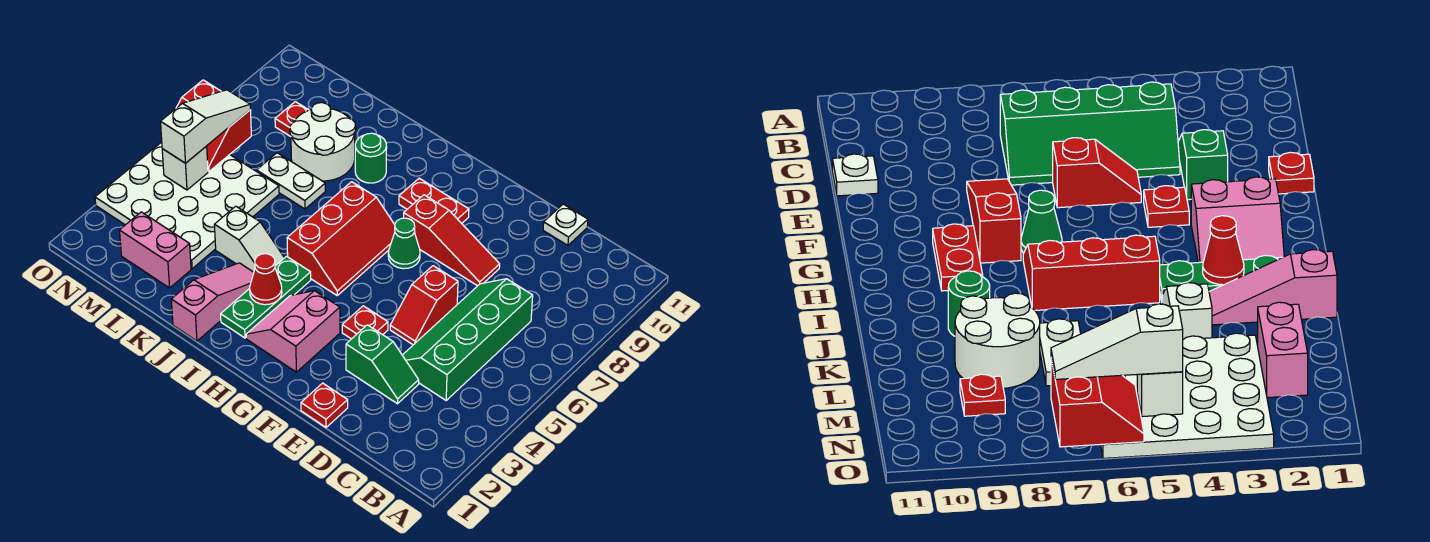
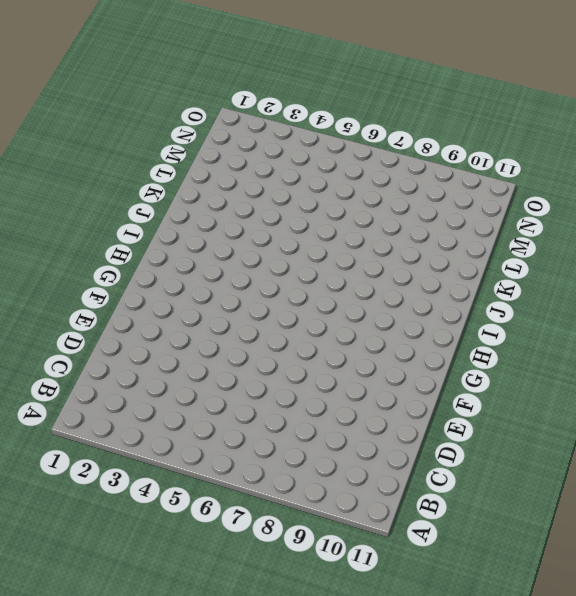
none -> green slope C4:D7 level 1 top C
none -> green slope D3:E3 level 1 top E
none -> white plate D11 level 1

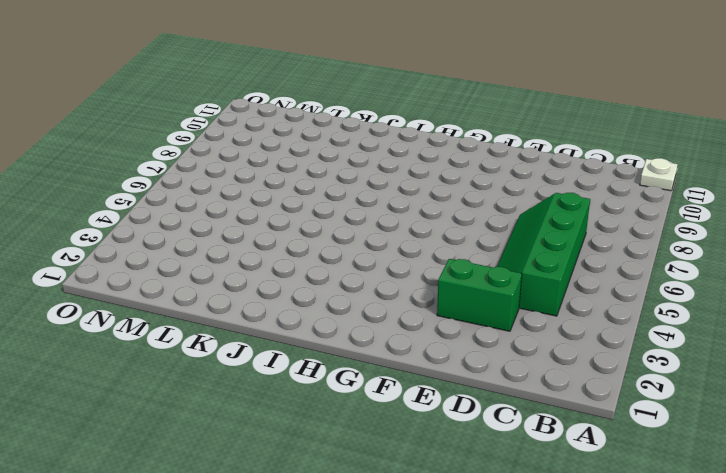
white plate A11 level 1 -> white plate D11 level 1
green brick D3:E3 level 1 -> green slope D3:E3 level 1 top E
none -> red plate E1 level 1
none -> red slope E5:E6 level 1 top 6
none -> red slope E8:G8 level 1 top G

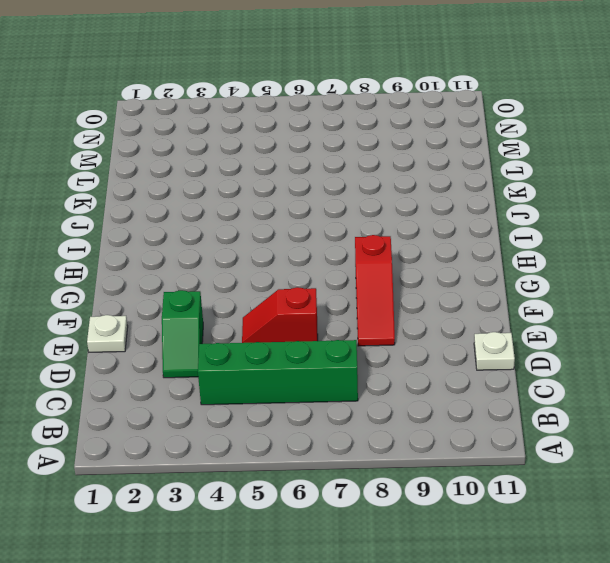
white plate E1 level 1 -> red plate E1 level 1
none -> red plate F4 level 1
none -> pink slope G2:H3 level 1 top G
none -> green cone G7 level 1

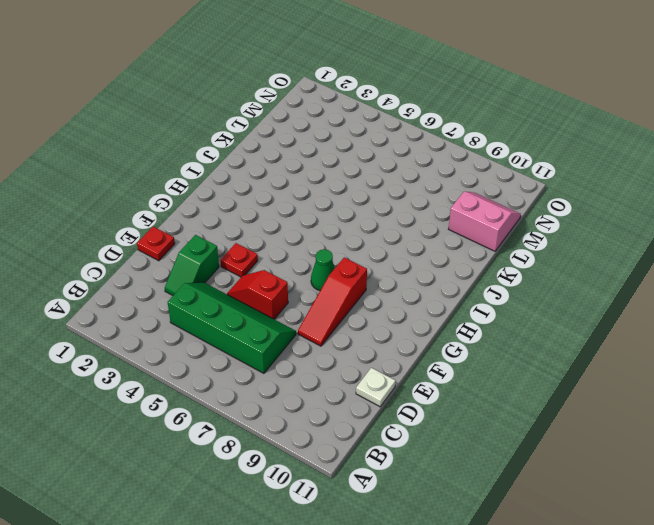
pink slope L10:M11 level 1 top L -> pink slope G2:H3 level 1 top G
none -> red plate G9:H9 level 1
none -> red slope H5:I7 level 1 top I
none -> green plate I2:I4 level 1

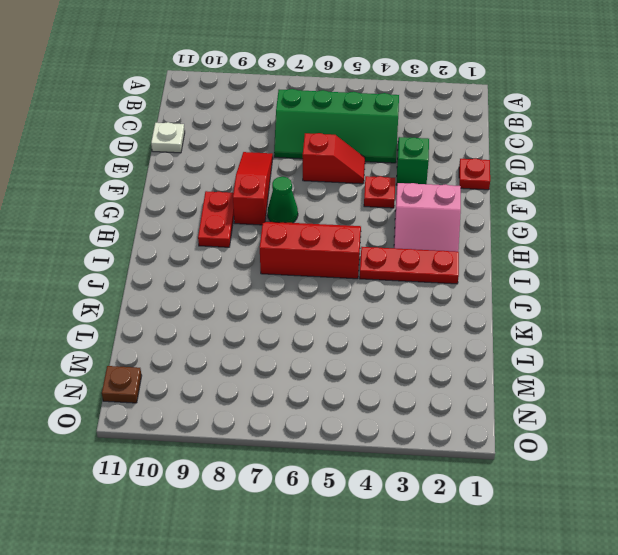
red plate I2:I4 level 1 -> green plate I2:I4 level 1
brown plate N11 level 1 -> none
none -> pink slope J1:J3 level 1 top 1
none -> white slope J4:K4 level 1 top K
none -> green round brick J9 level 1

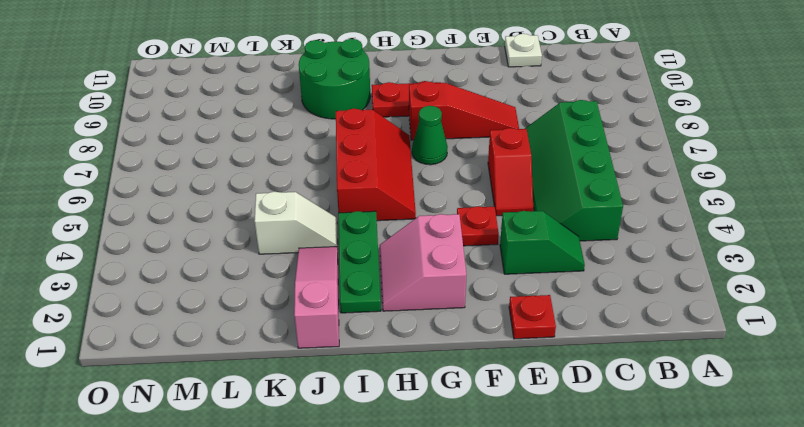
green round brick I9:J10 level 1 -> green round brick J9 level 1
none -> white plate K7:L7 level 1
none -> white round brick K8:L9 level 1
none -> pink brick L2:M2 level 1

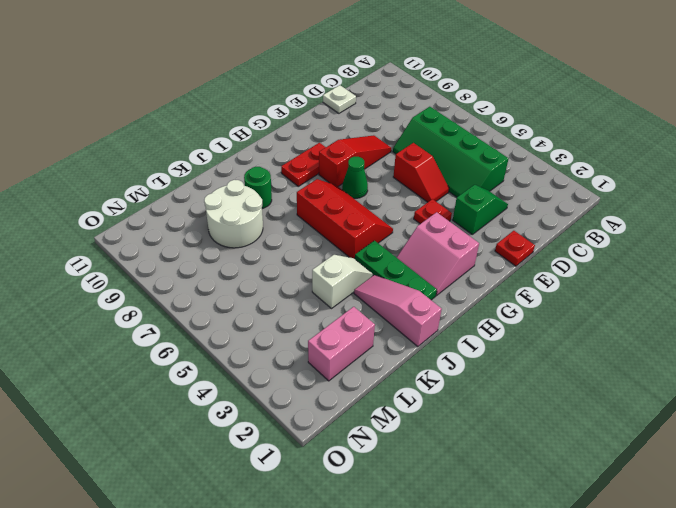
none -> white plate K7:L7 level 1
none -> white plate L3:O6 level 1
none -> red plate M9 level 1

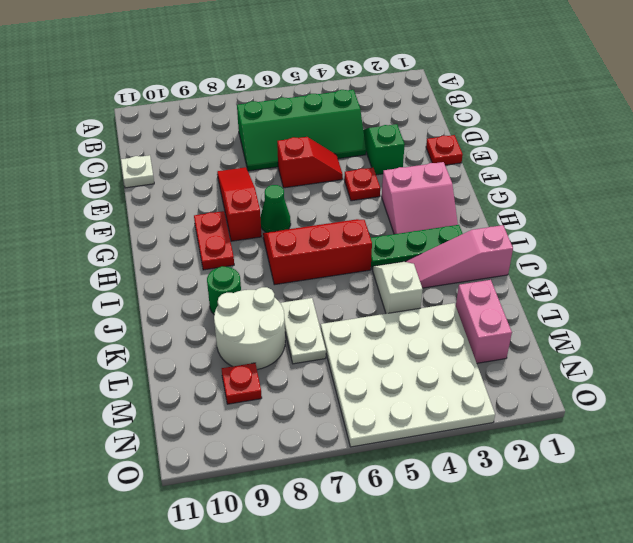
none -> red cone I3 level 2
none -> white brick N5 level 2
none -> red slope N6:O7 level 2 top 7

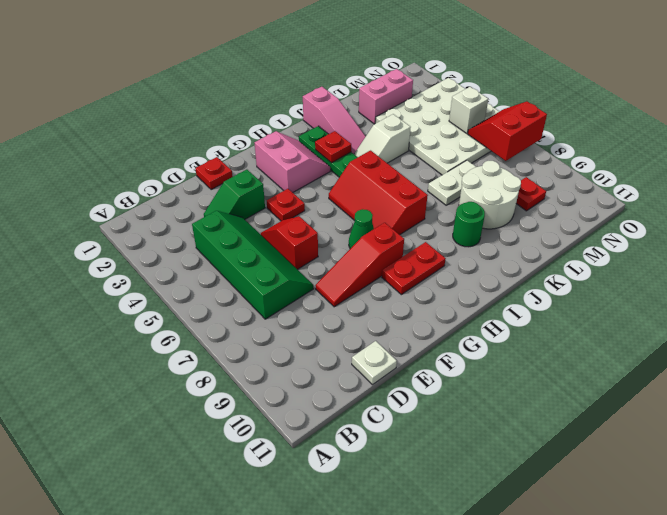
red plate I3 level 2 -> red cone I3 level 2
none -> white slope N5:N7 level 3 top 5

